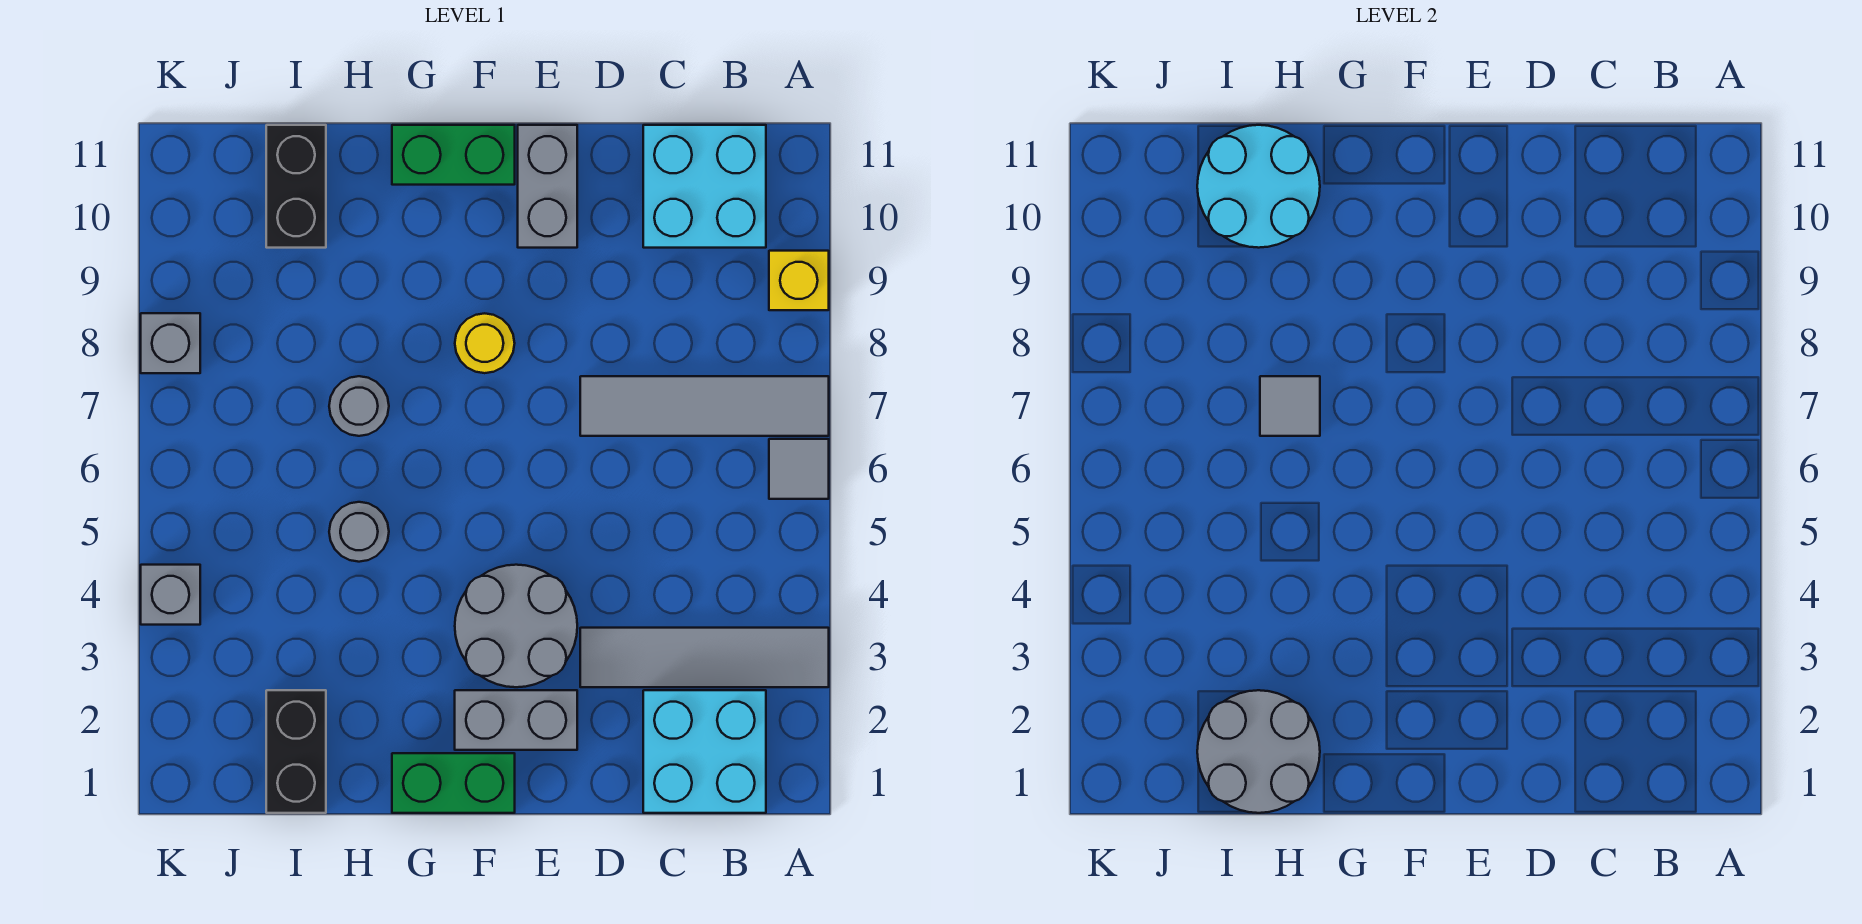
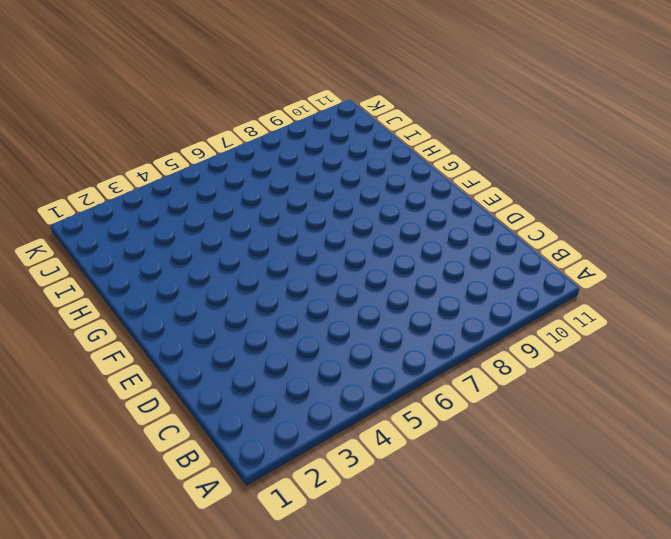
none -> grey tile A3:D3 level 1
none -> grey tile A6 level 1
none -> grey tile A7:D7 level 1

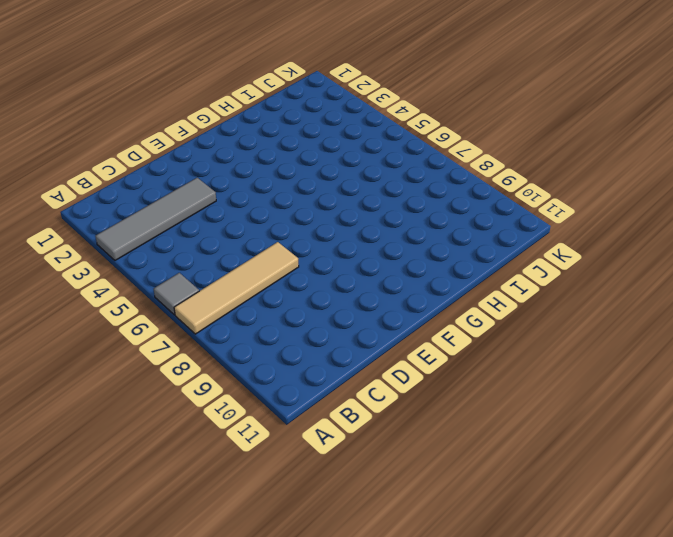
tan tile A7:D7 level 1 -> grey tile A7:D7 level 1
none -> yellow brick A9 level 1
none -> cyan brick B1:C2 level 1
none -> cyan brick B10:C11 level 1

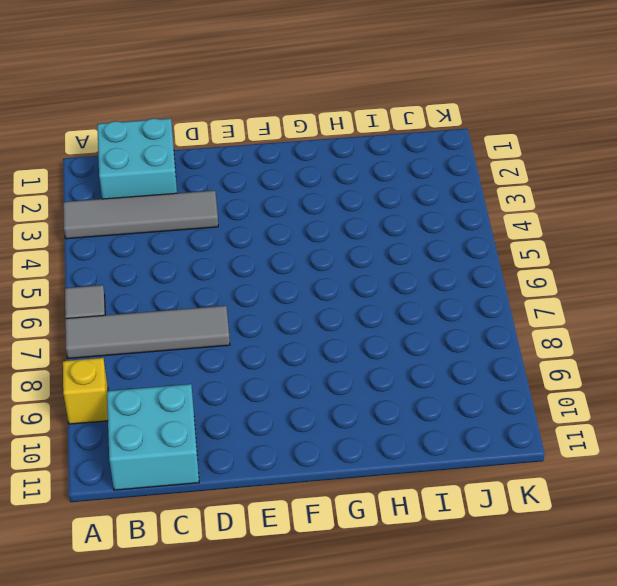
none -> grey brick E2:F2 level 1
none -> grey round brick E3:F4 level 1
none -> grey brick E10:E11 level 1

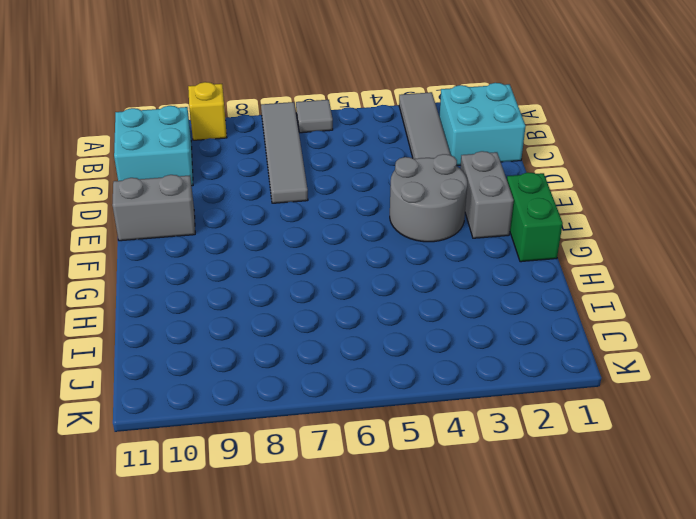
none -> yellow round brick F8 level 1
none -> green brick F11:G11 level 1
none -> grey round brick H5 level 1

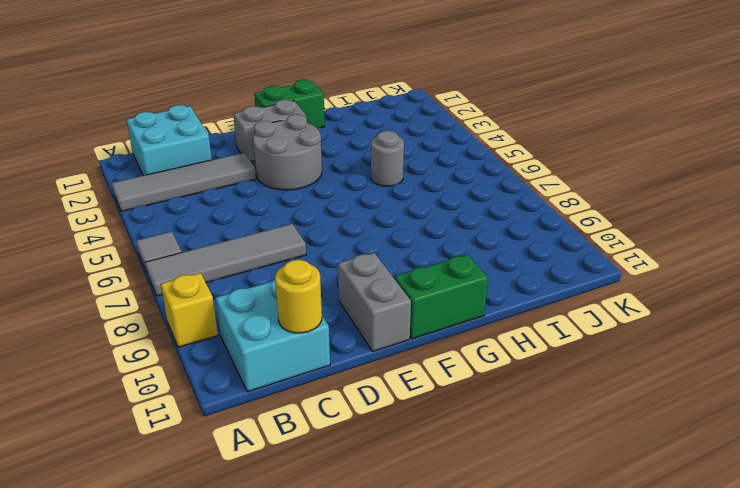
yellow round brick C11 level 2 -> yellow round brick F8 level 1
none -> grey round brick H7 level 1
none -> black brick I1:I2 level 1
none -> black brick I10:I11 level 1

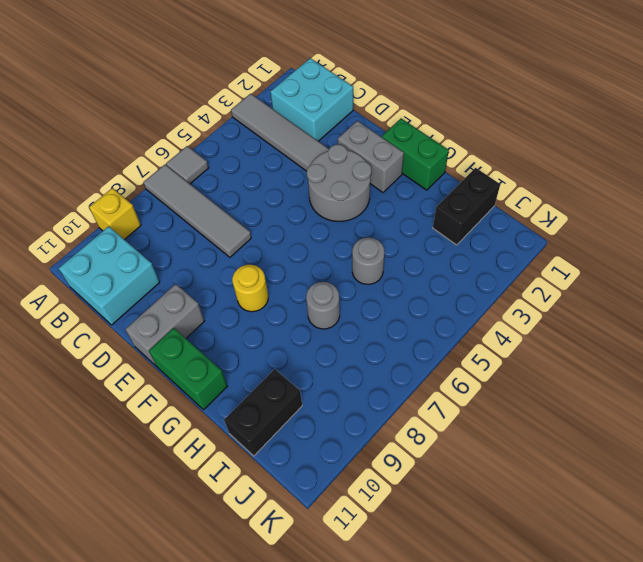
none -> grey brick K4 level 1
none -> grey brick K8 level 1
none -> grey round brick H1:I2 level 2

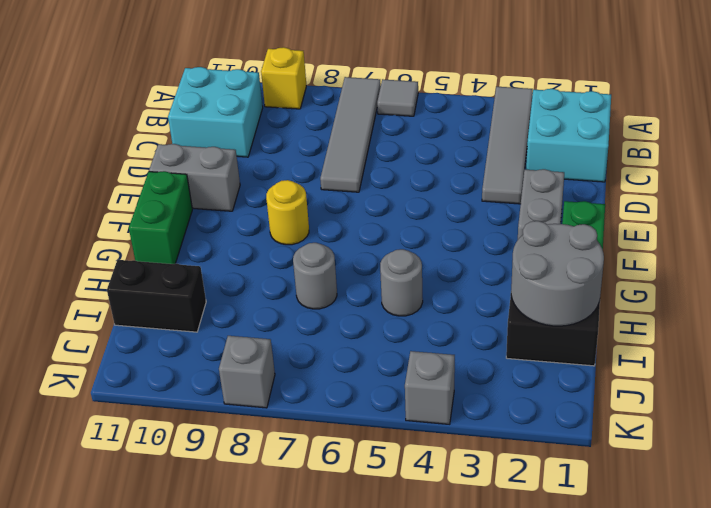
none -> grey round brick E3:F4 level 1
none -> grey tile H7 level 2
none -> cyan round brick H10:I11 level 2

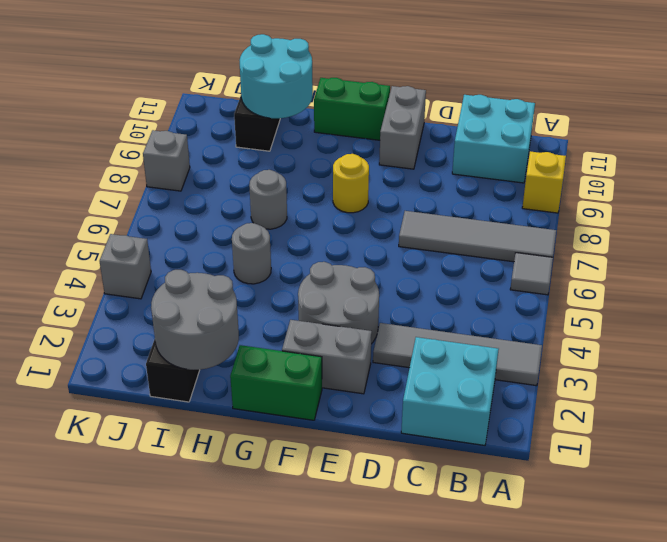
none -> grey tile H7 level 2

